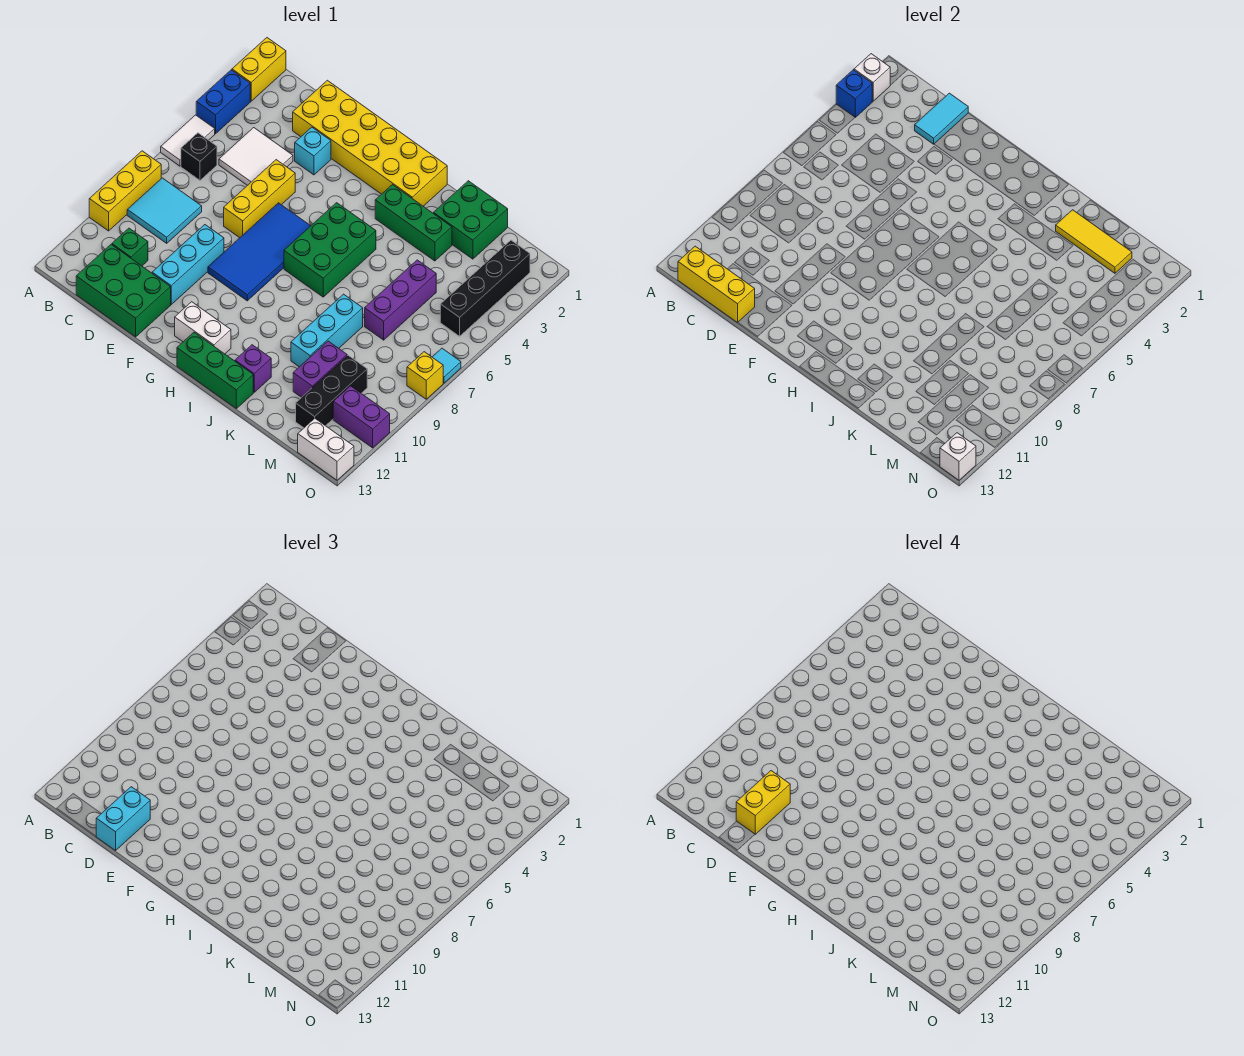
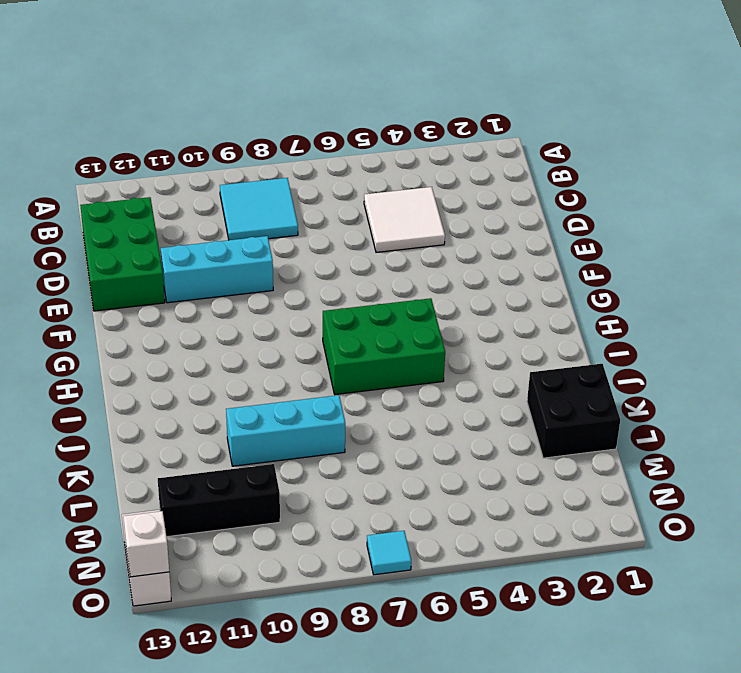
black brick K1:L2 level 1 -> green brick K1:L2 level 1
none -> yellow brick A1:A2 level 1
none -> blue brick A3:A4 level 1
none -> white tile A5:A6 level 1
none -> yellow brick A8:A10 level 1

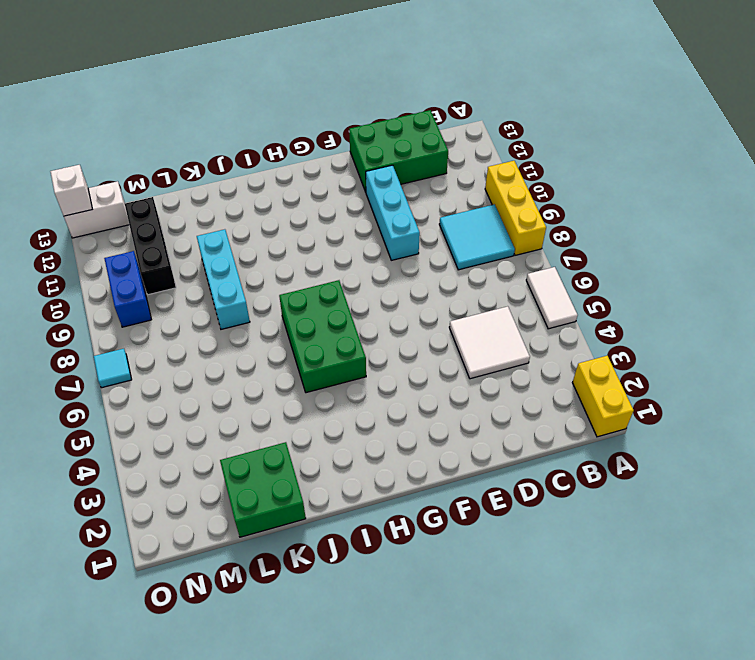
blue brick N9:N10 level 1 -> blue brick A3:A4 level 1
none -> black brick B6 level 1
none -> green brick C11 level 1
none -> yellow brick D1:I2 level 1
none -> cyan brick E3 level 1

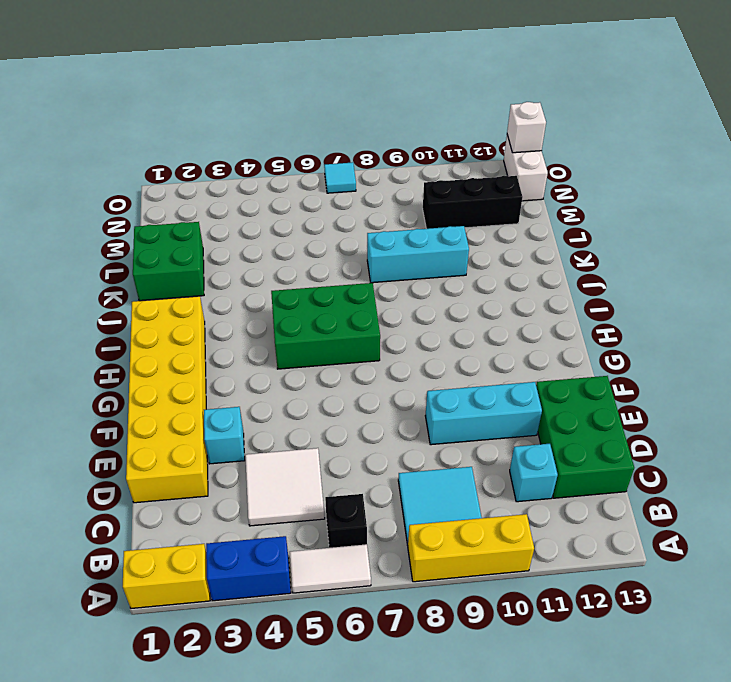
cyan brick C11 level 1 -> green brick C11 level 1
none -> yellow brick E5:E7 level 1
none -> blue tile F6:G9 level 1
none -> white brick G12:H12 level 1
none -> green brick H13:J13 level 1

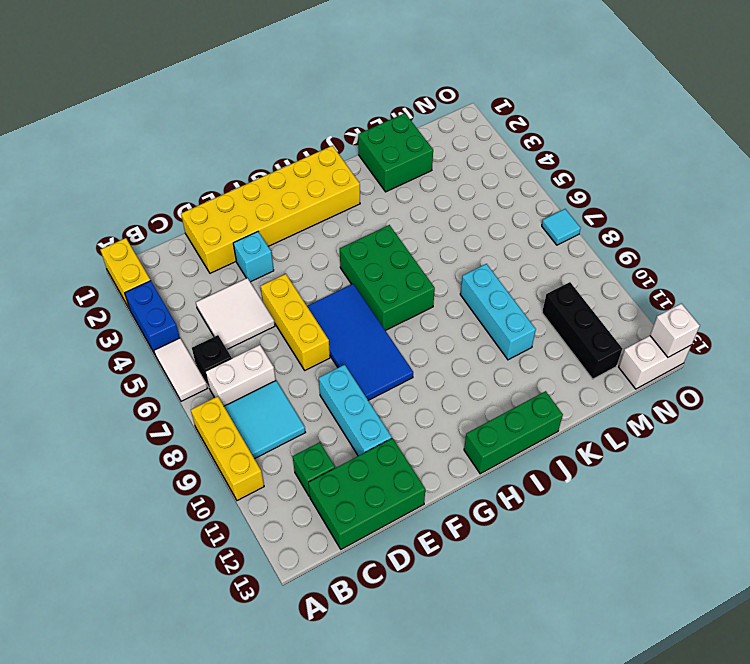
white brick B7:C7 level 1 -> white brick G12:H12 level 1
none -> green brick I3:K3 level 1
none -> purple brick J12 level 1
none -> purple brick L5:L7 level 1
none -> purple brick L10:L11 level 1

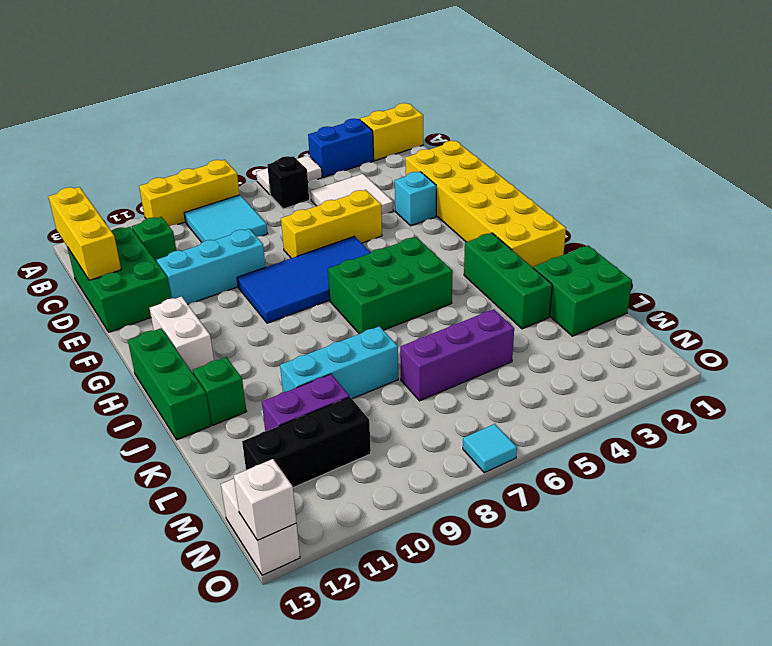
green brick J12 level 1 -> purple brick J12 level 1
none -> black brick N2:N5 level 1
none -> purple brick N11:O11 level 1
none -> yellow brick O8 level 1
none -> white brick A2 level 2

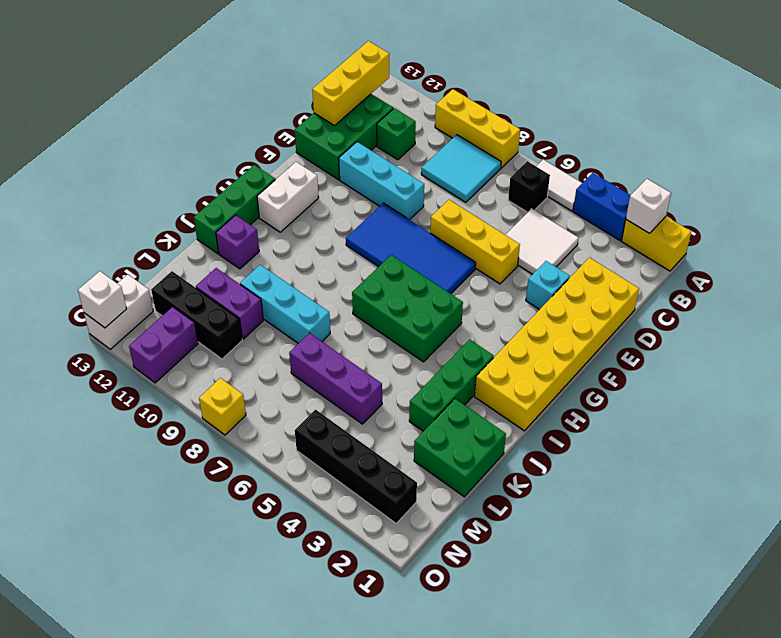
none -> cyan tile O7 level 1
none -> blue brick A3 level 2
none -> cyan tile D1:D2 level 2
none -> yellow tile K2:M2 level 2

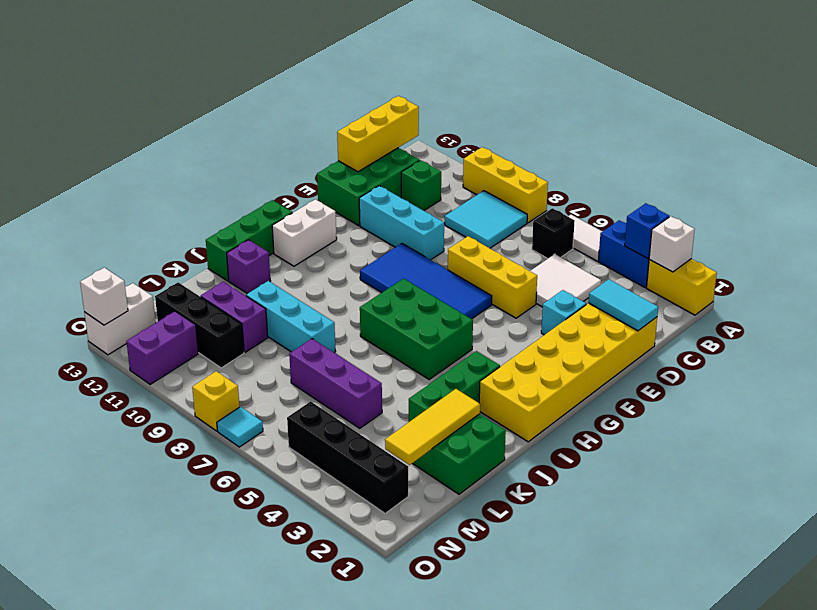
none -> cyan brick D12:D13 level 3
none -> yellow brick D11:D12 level 4

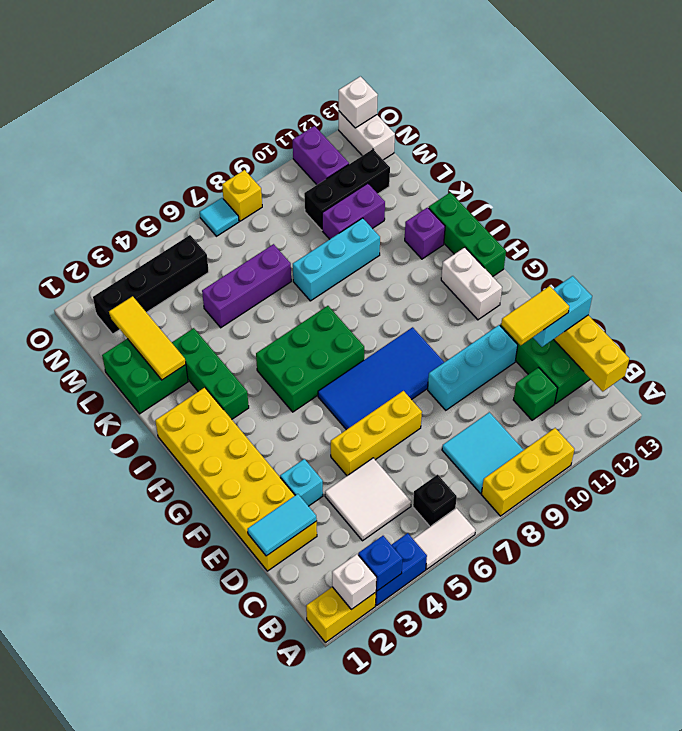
yellow tile D11:D12 level 4 -> yellow brick D11:D12 level 4

